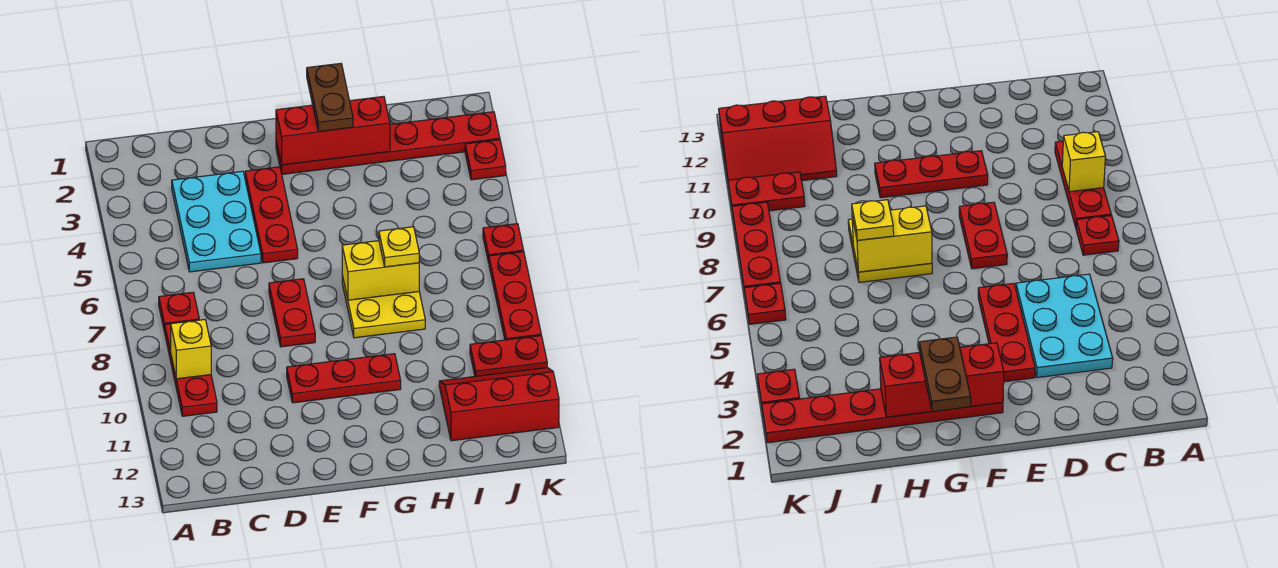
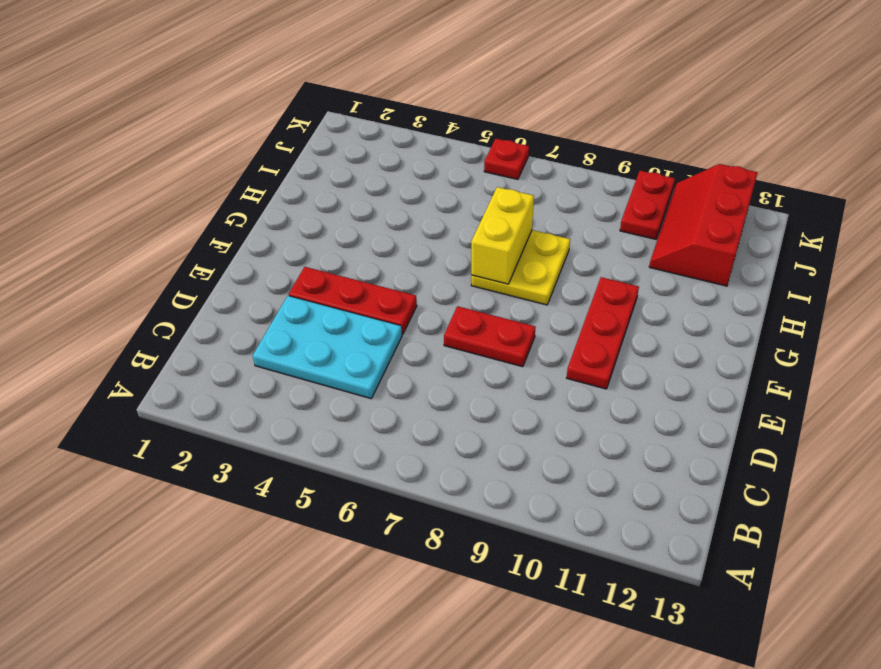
none -> red plate B7 level 1
none -> red plate B8:B10 level 1
none -> red plate F2:K2 level 1

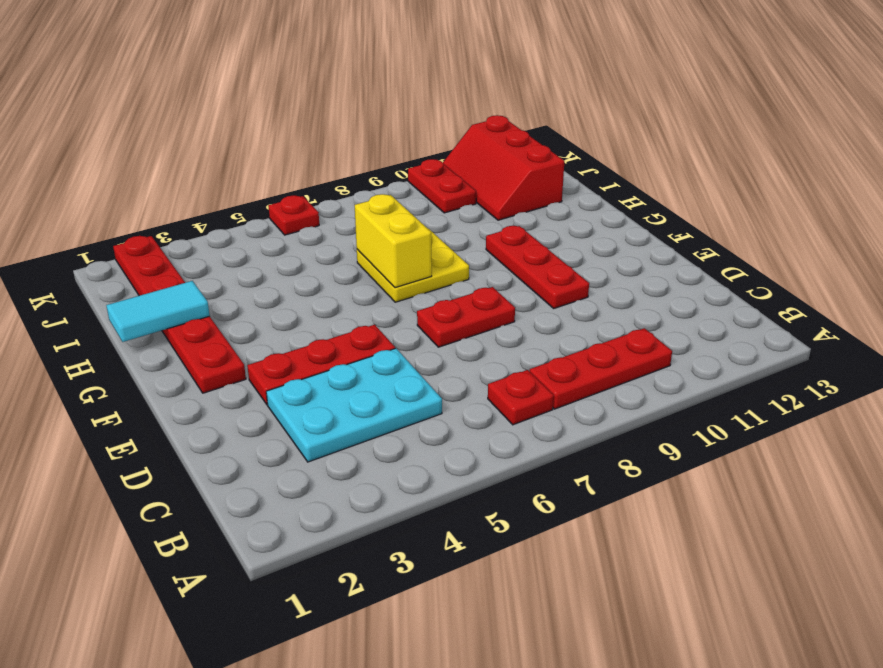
cyan tile H1:H2 level 2 -> red brick F2:H2 level 2
none -> red plate K3 level 1
none -> red plate K7:K9 level 1
none -> yellow brick B9 level 2

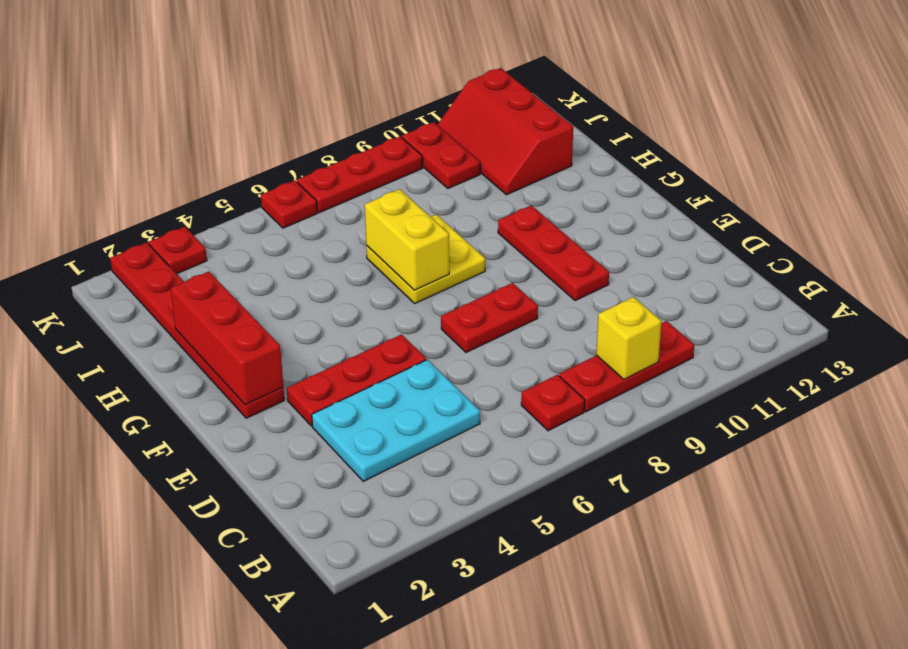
none -> brown plate G1:G2 level 3
none -> yellow plate H7 level 3

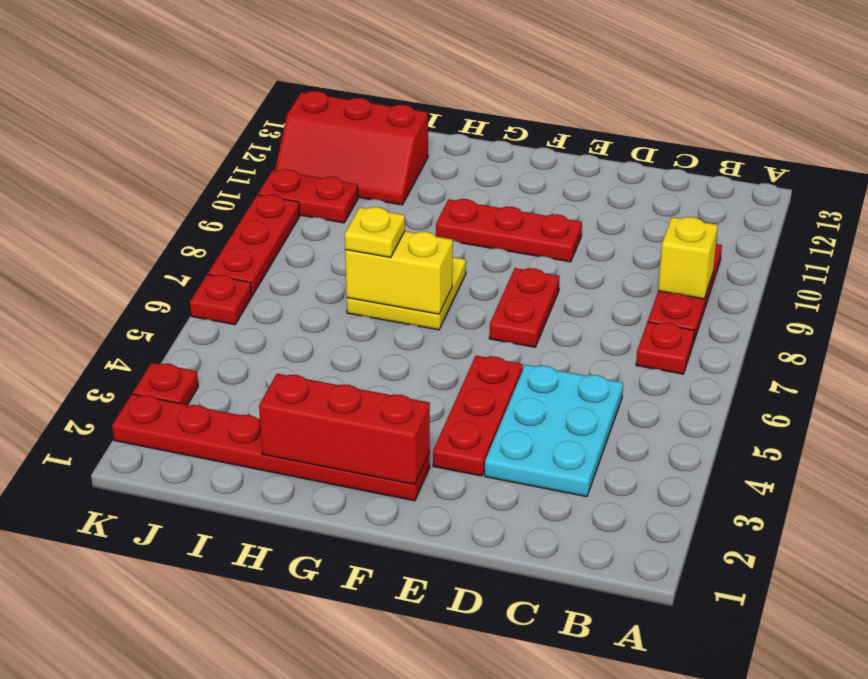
none -> brown plate G1:G2 level 3

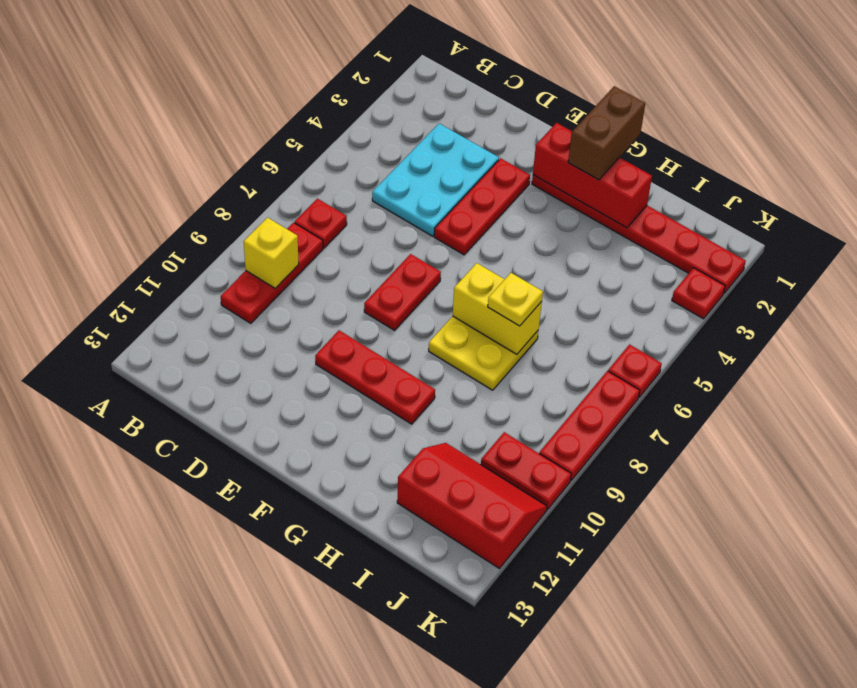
brown brick G1:G2 level 3 -> brown plate G1:G2 level 3

